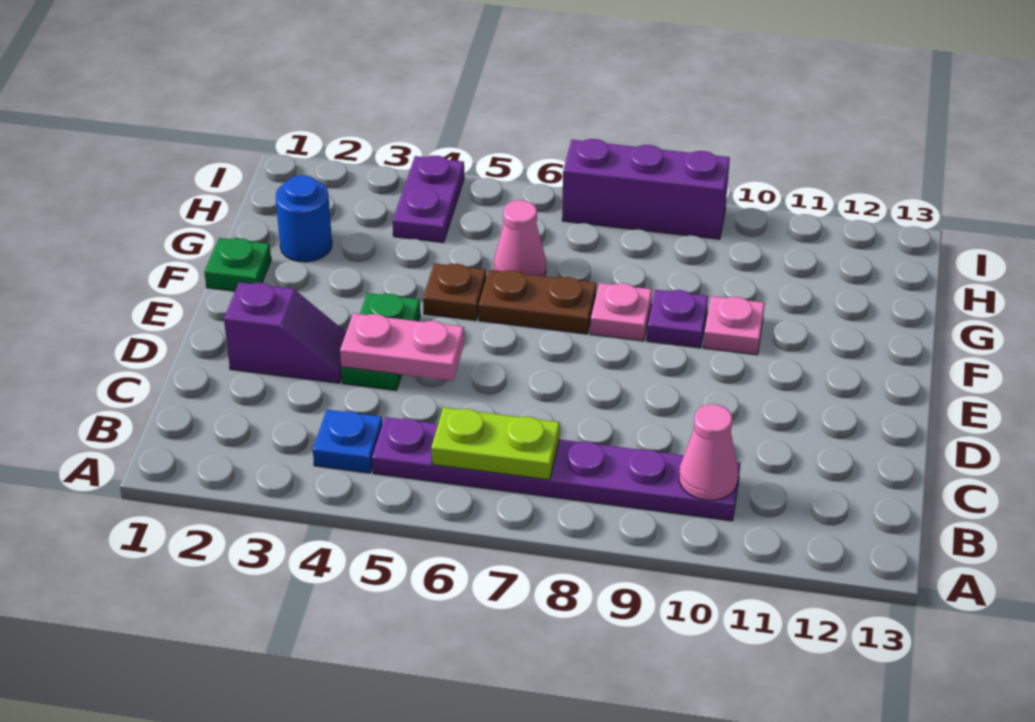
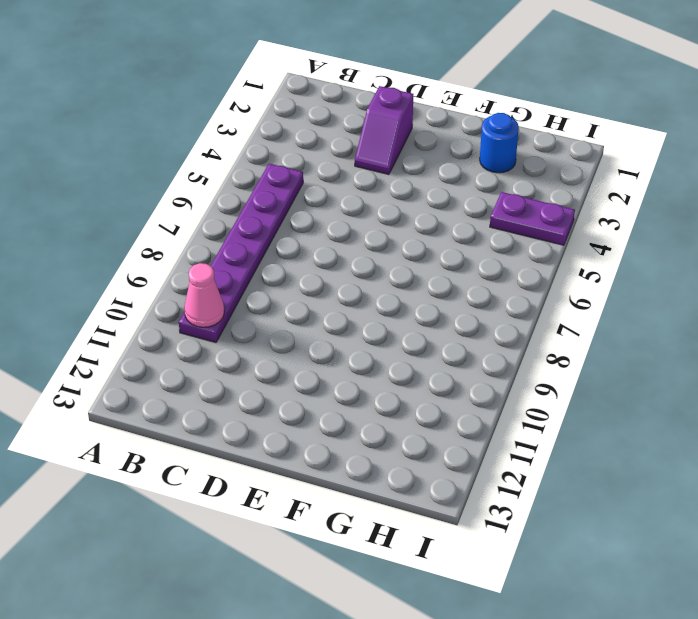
none -> blue plate B4 level 1
none -> green plate D4:E4 level 1
none -> green plate F1 level 1

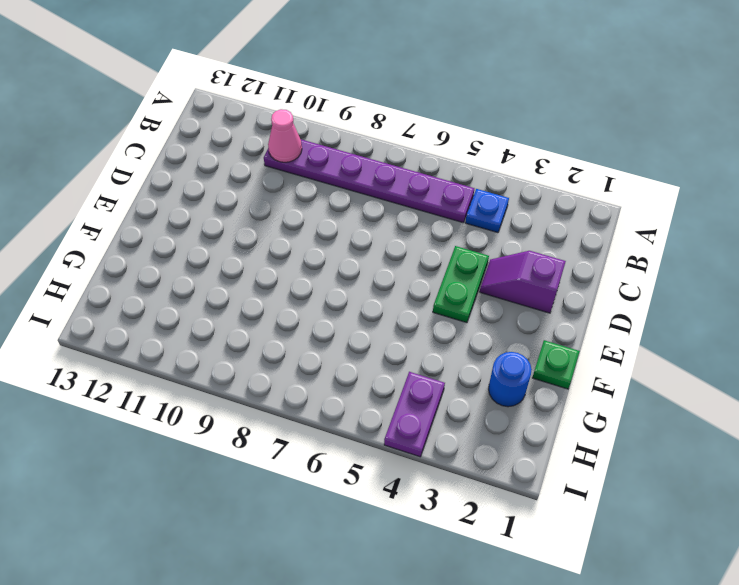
none -> brown plate F5 level 1
none -> brown plate F6:F7 level 1
none -> pink plate F8 level 1

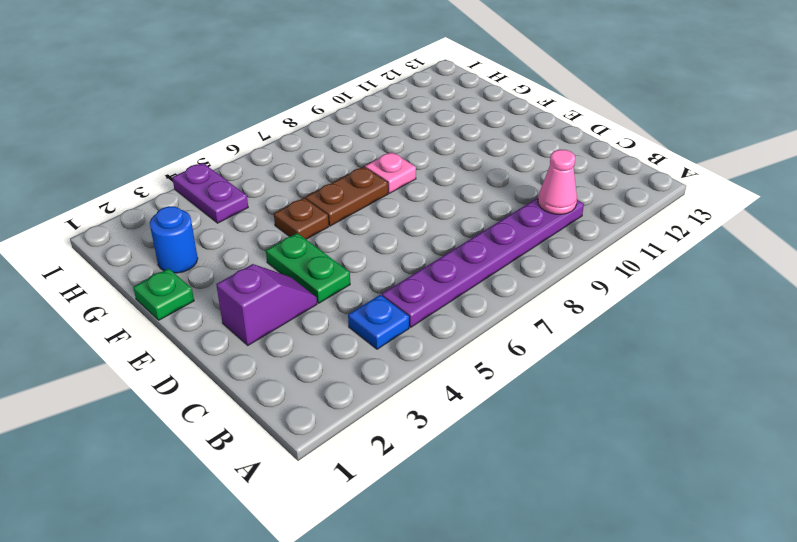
none -> purple plate F9 level 1
none -> pink plate F10 level 1
none -> pink cone G6 level 1

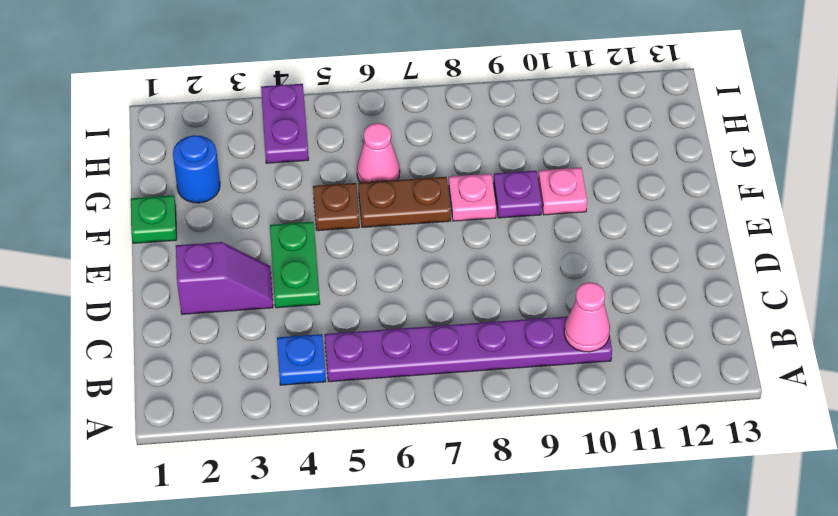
none -> purple brick I7:I9 level 1
none -> lime plate B6:B7 level 2
none -> pink plate D4:D5 level 2

